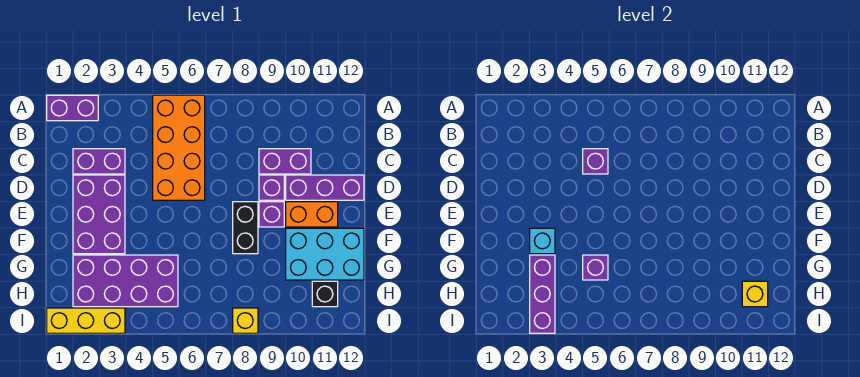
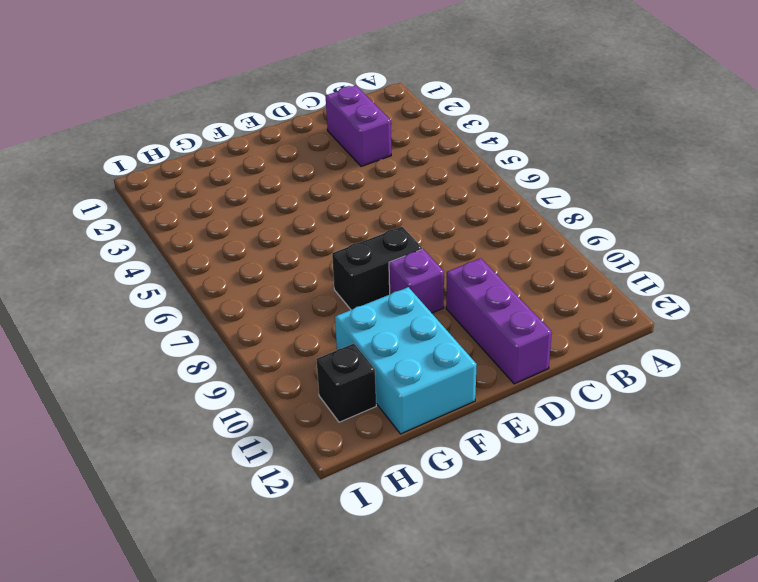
none -> purple brick A1:A2 level 1
none -> orange brick A5:D6 level 1
none -> purple brick C9:C10 level 1

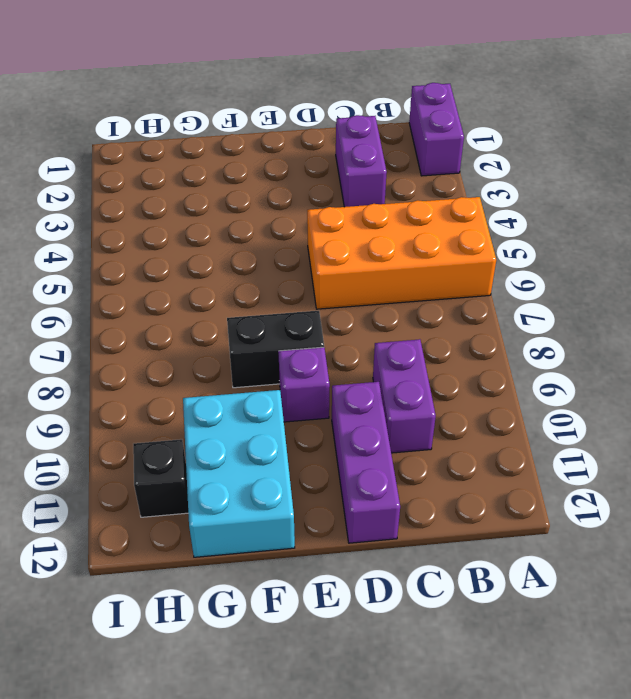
none -> purple brick D2:F3 level 1
none -> purple brick D9 level 1
none -> orange brick E10:E11 level 1

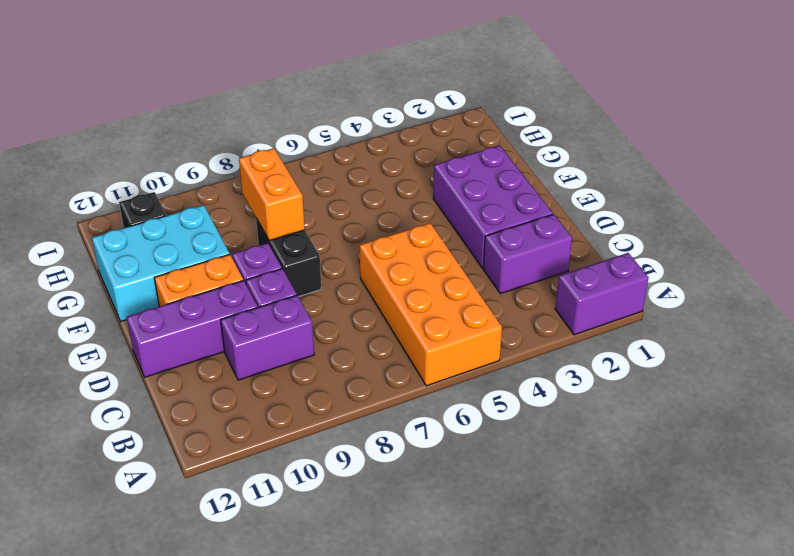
orange brick F8:G8 level 2 -> none
none -> purple brick G2:H5 level 1
none -> yellow brick I1:I3 level 1
none -> yellow brick I8 level 1

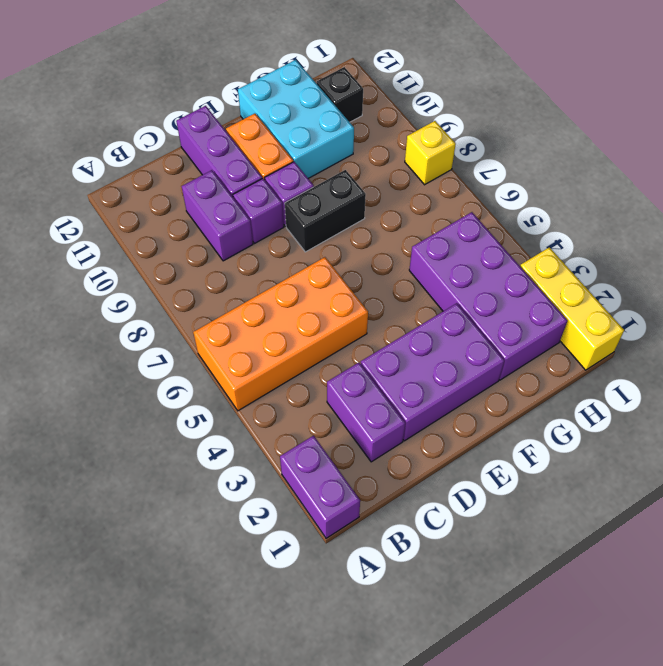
none -> purple brick C5 level 2
none -> cyan brick F3 level 2
none -> purple brick G3:I3 level 2

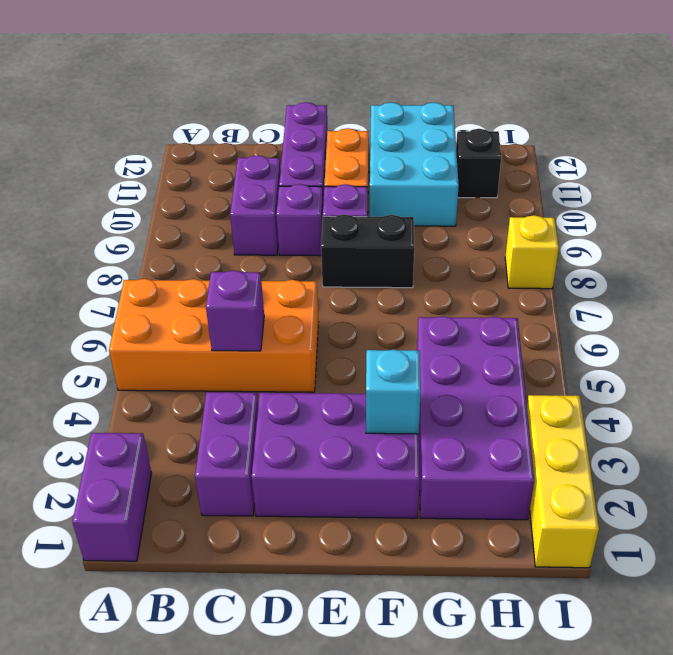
none -> purple brick G3:I3 level 2
none -> purple brick G5 level 2
none -> yellow brick H11 level 2

